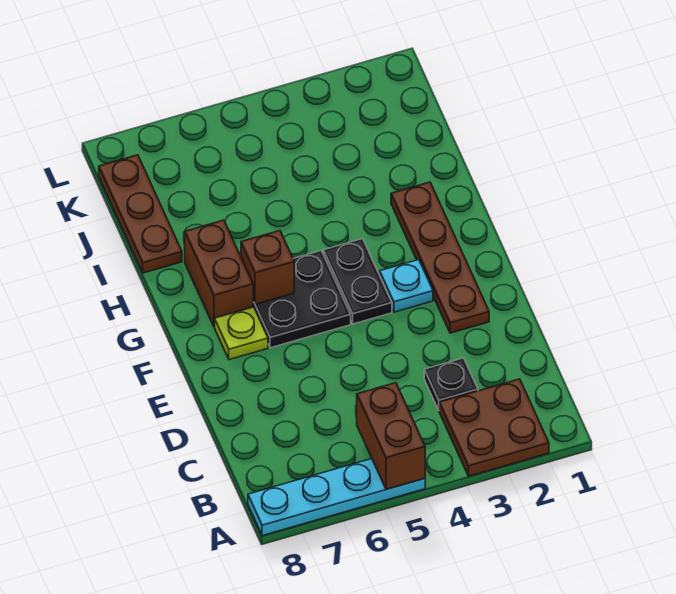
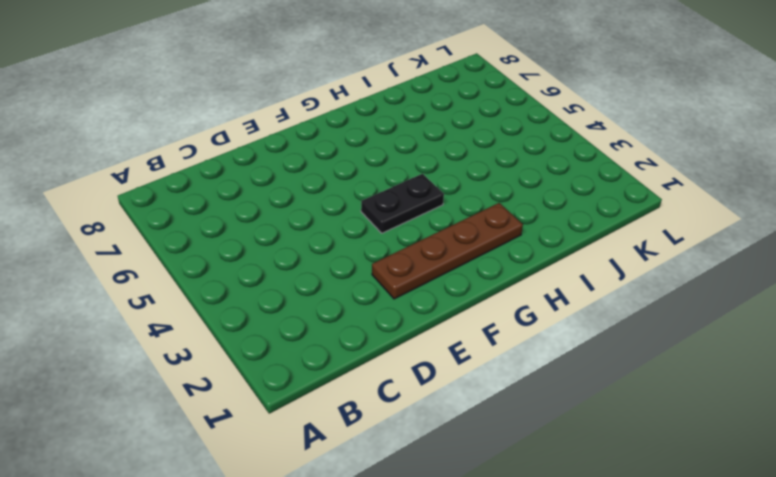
none -> brown plate A2:B3 level 1
none -> cyan plate A5:A8 level 1
none -> black plate C3 level 1

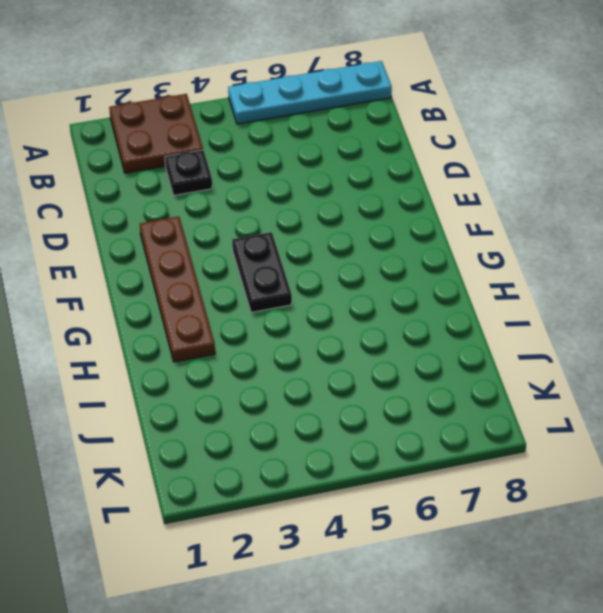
none -> cyan plate F3 level 1
none -> black plate F5:G6 level 1
none -> lime plate F7 level 1

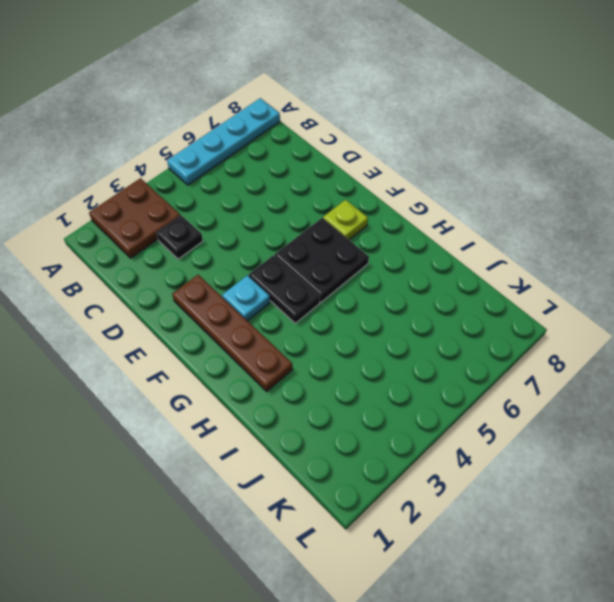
none -> brown brick G7:H7 level 1
none -> brown plate I8:K8 level 1
none -> brown brick A5:B5 level 2

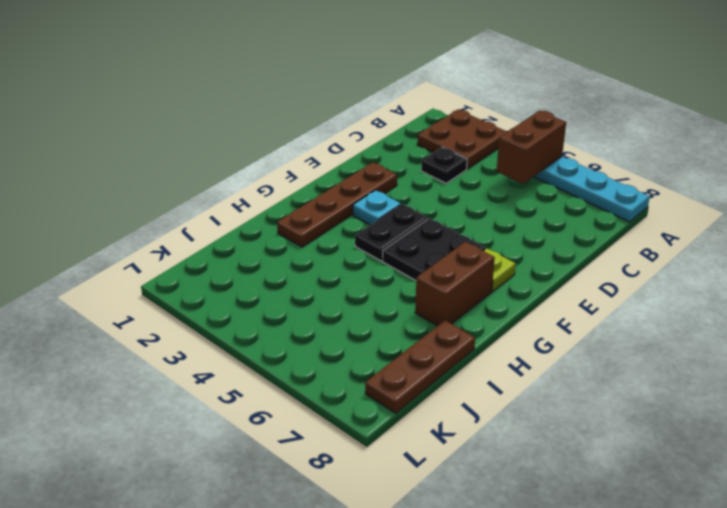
none -> brown brick G6 level 2

